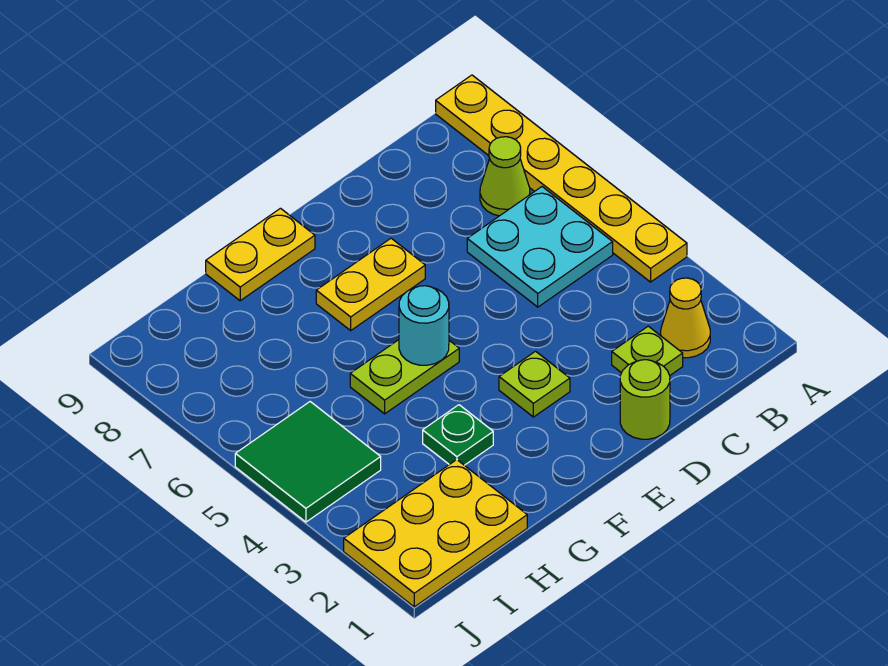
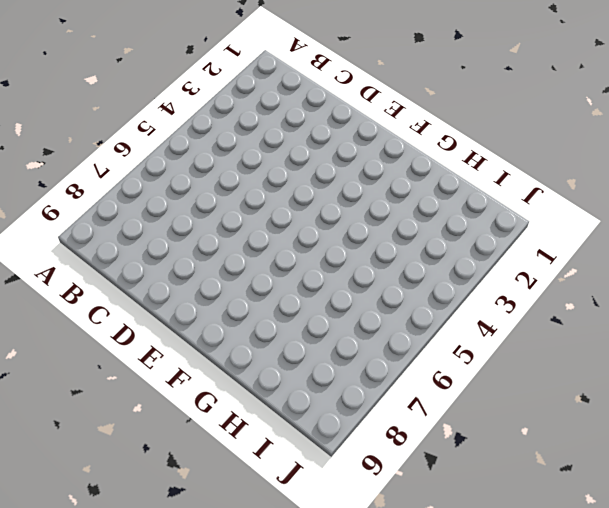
none -> yellow plate A4:A9 level 1
none -> yellow cone B2 level 1
none -> cyan plate B5:C6 level 1

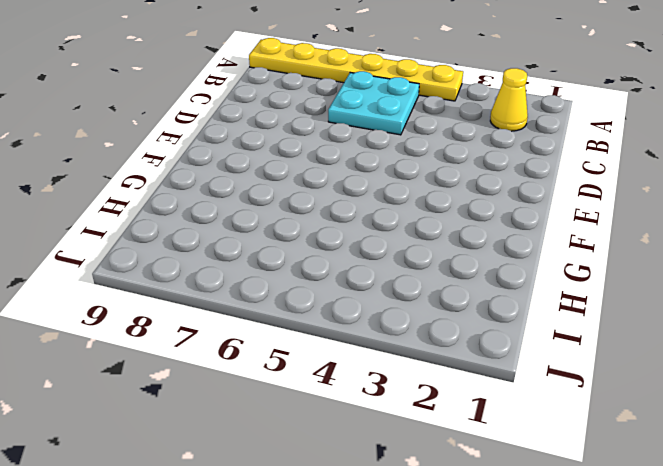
none -> lime cone B7 level 1
none -> lime plate C2 level 1
none -> lime round brick D1 level 1

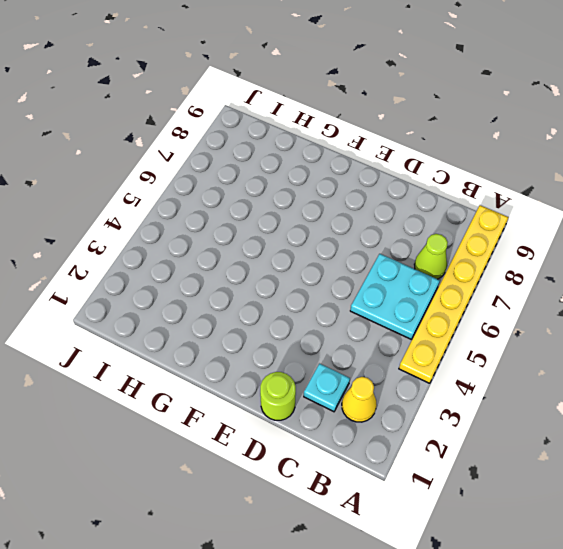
cyan plate C2 level 1 -> lime plate C2 level 1
none -> lime plate E3 level 1
none -> yellow plate E7:F7 level 1
none -> lime plate F5:G5 level 1

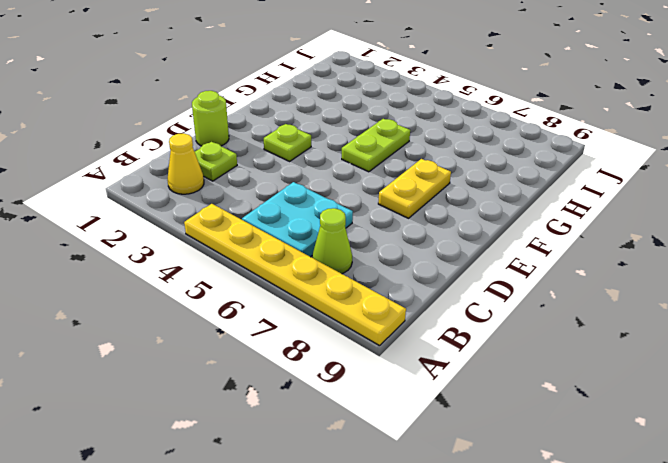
none -> yellow plate F9:G9 level 1
none -> green plate G3 level 1
none -> yellow plate H1:J2 level 1

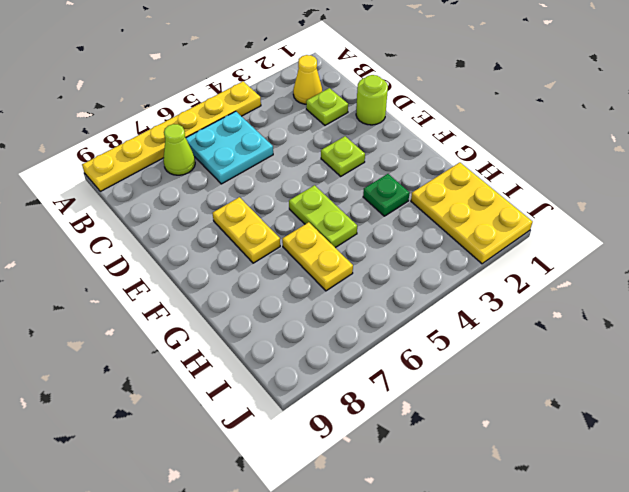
yellow plate G6:H6 level 1 -> yellow plate F9:G9 level 1
none -> green tile I4:J5 level 1
none -> cyan round brick F5 level 2

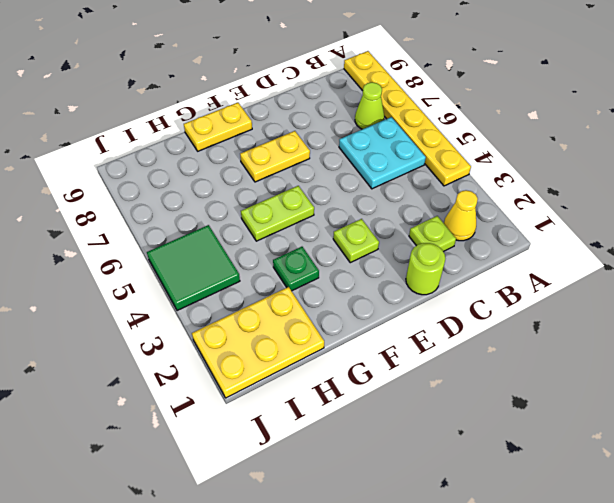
none -> cyan round brick F5 level 2

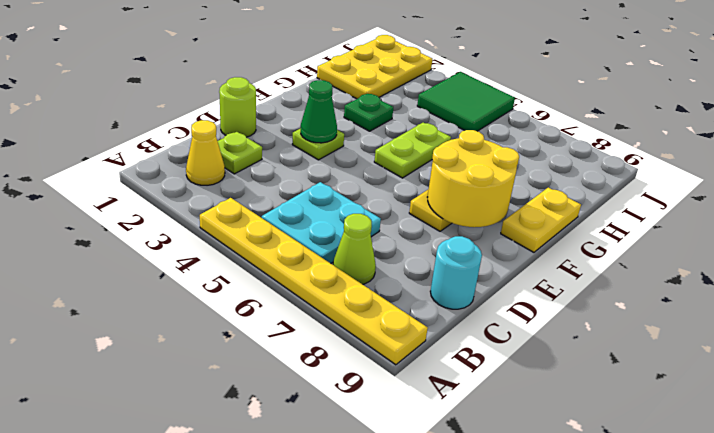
cyan round brick C9 level 1 -> cyan round brick F5 level 2
green cone E3 level 2 -> none
yellow round brick E7:F8 level 2 -> none

